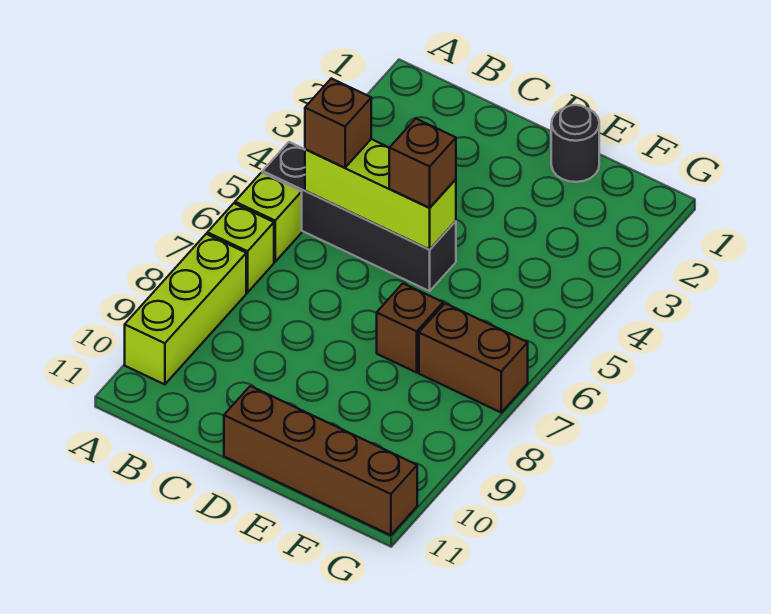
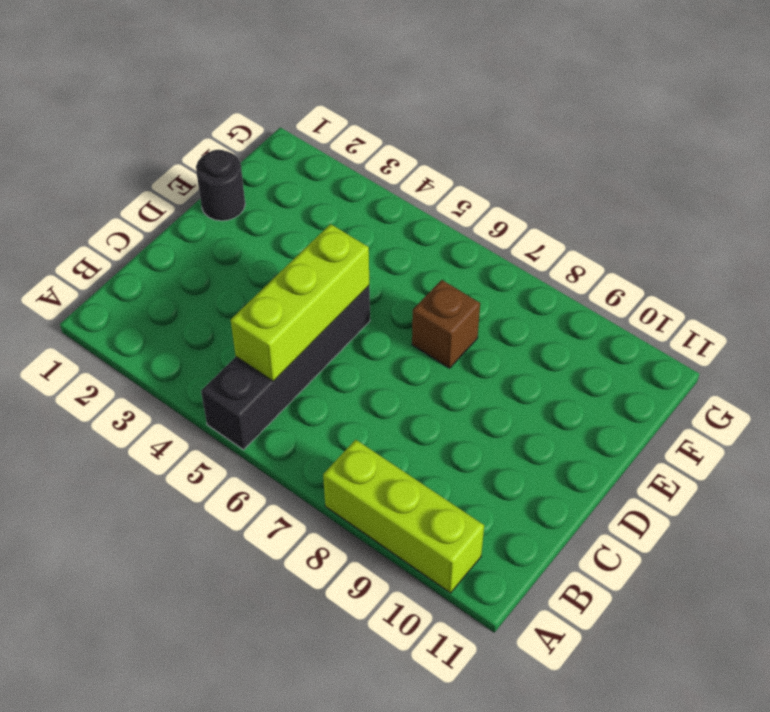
none -> lime brick A6 level 1
none -> lime brick A7 level 1

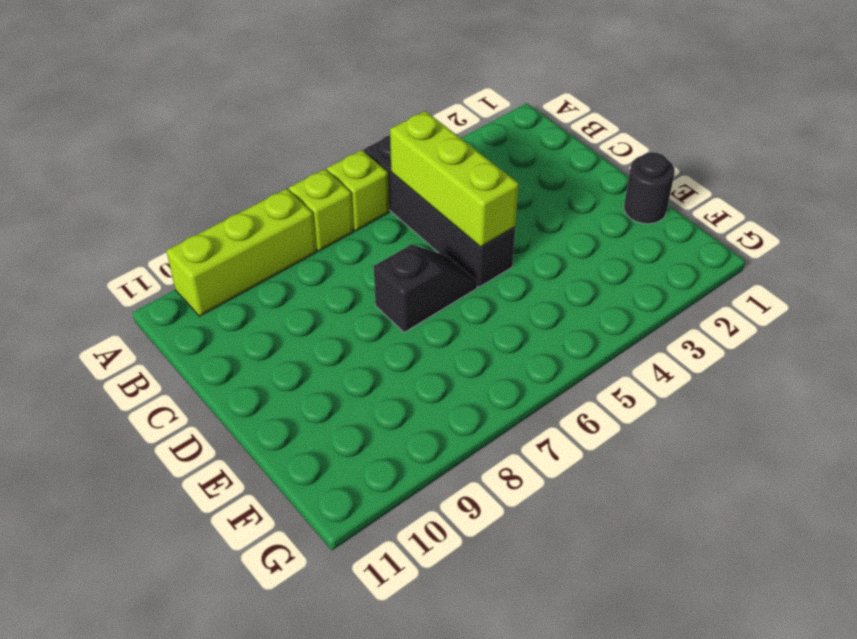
black slope D6:D7 level 1 top 7 -> none
none -> brown brick D11:G11 level 1
none -> brown brick E7 level 1

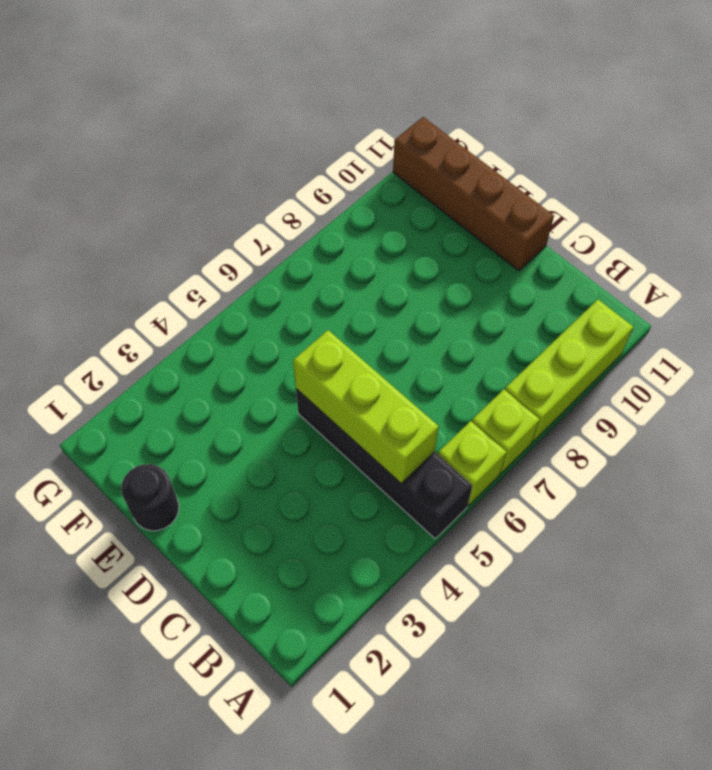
none -> brown brick E7 level 1
none -> brown brick F7:G7 level 1

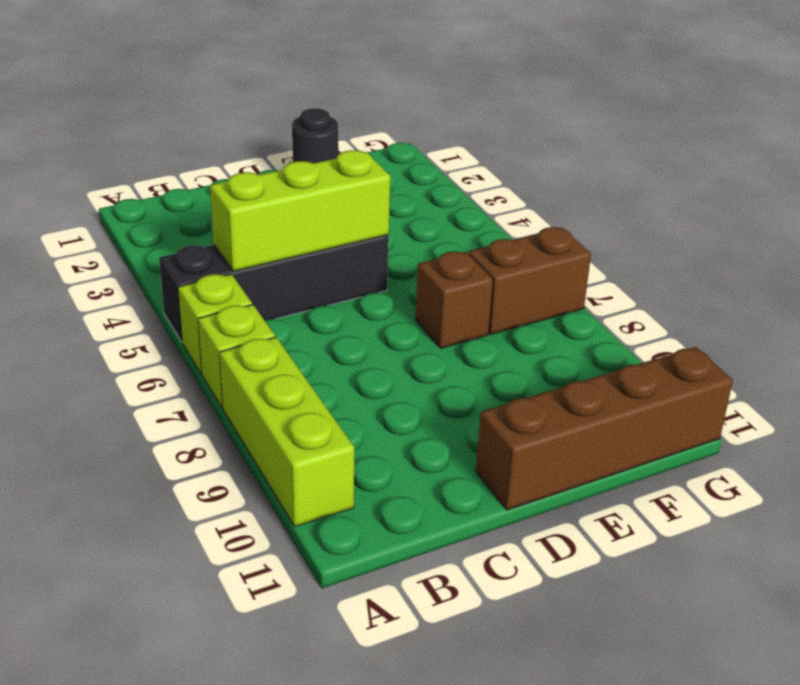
none -> brown brick B5 level 3
none -> brown brick D5 level 3

